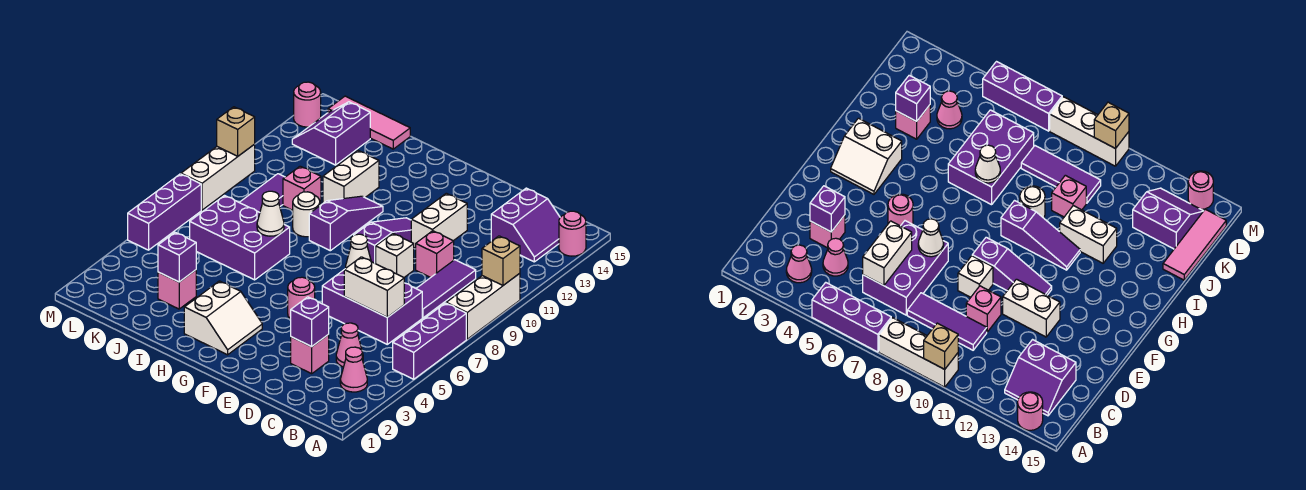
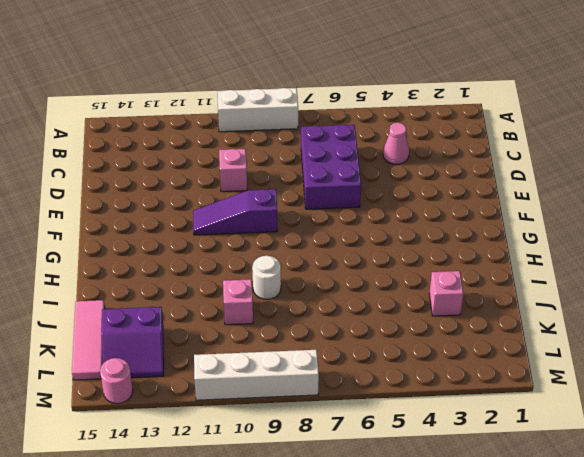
white brick M8:M11 level 1 -> white brick M8:M10 level 1
none -> purple brick A5:A7 level 1
none -> pink round brick A14 level 1
none -> pink cone B3 level 1
none -> purple slope B13:C14 level 1 top C

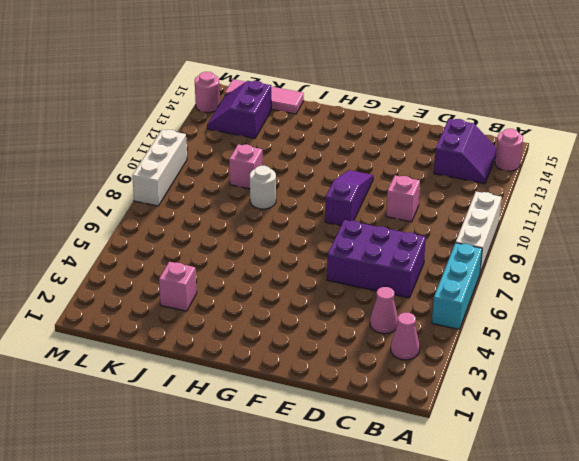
cyan brick A5:A7 level 1 -> purple brick A5:A7 level 1
none -> purple tile C8:C10 level 1
none -> pink brick D3 level 1
none -> white brick E9 level 1
none -> white brick E11:E12 level 1

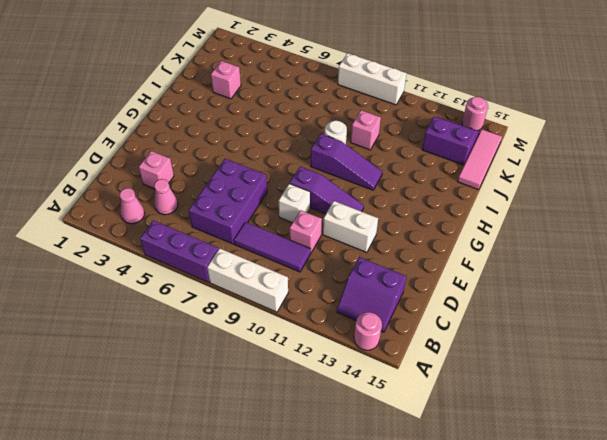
none -> pink round brick F5 level 1
none -> white slope G2:H3 level 1 top H
none -> purple brick I6:K7 level 1
none -> white brick I11:I12 level 1

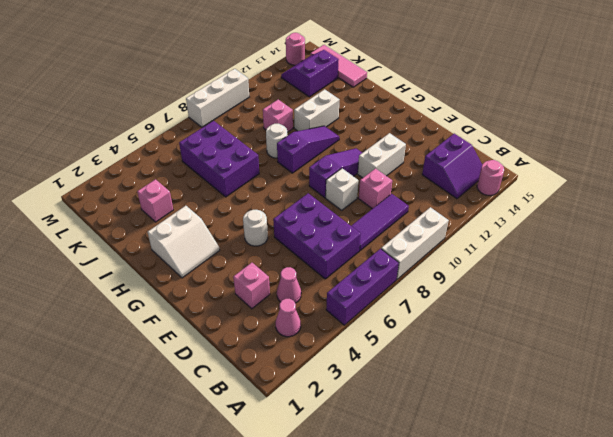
white round brick F5 level 1 -> pink round brick F5 level 1
none -> pink cone K4 level 1
none -> purple tile K8:K10 level 1
none -> purple brick M5:M7 level 1
none -> tan brick A10 level 2

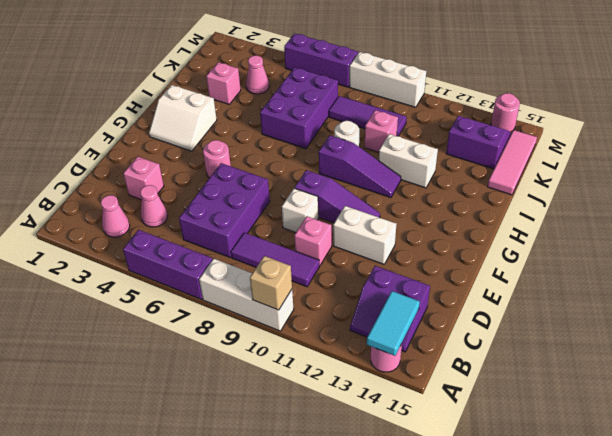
cyan tile A14:B14 level 2 -> none
none -> white brick C6:D6 level 2
none -> purple brick D3 level 2
none -> white cone E7 level 2
none -> white cone I7 level 2

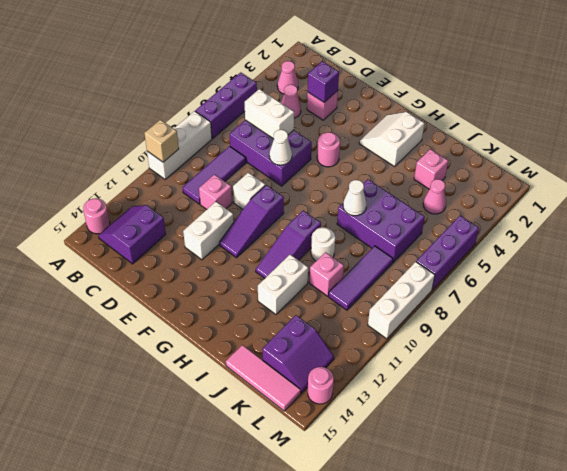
none -> purple brick J3 level 2
none -> tan brick M10 level 2

